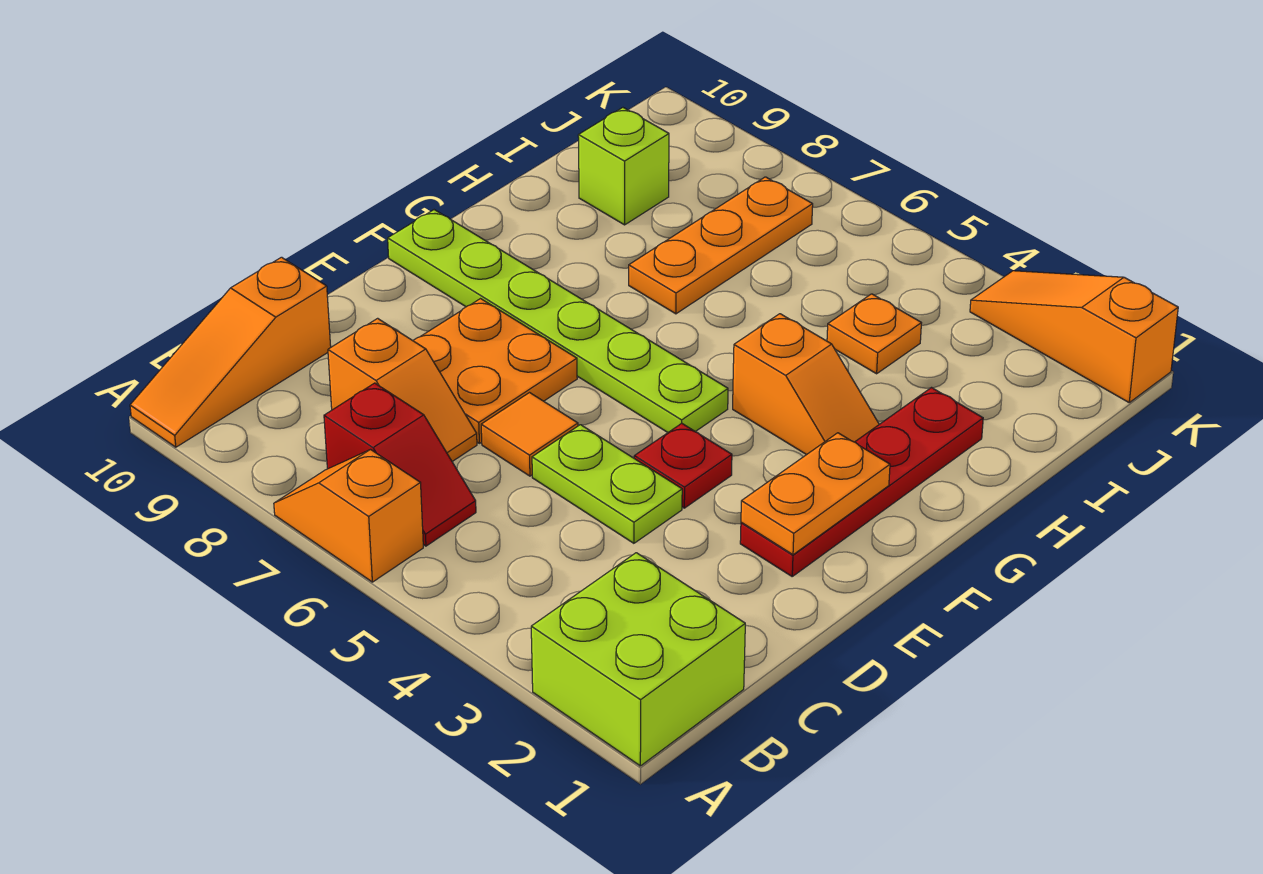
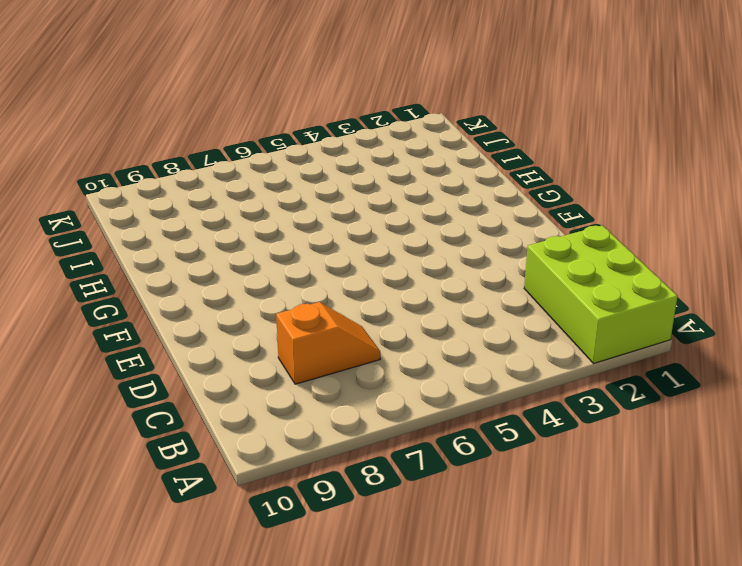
lime brick A1:C2 level 1 -> lime brick A1:B2 level 1
none -> orange slope A6:A7 level 1 top 6
none -> orange slope A10:C10 level 1 top C
none -> red slope B6:B7 level 1 top 7

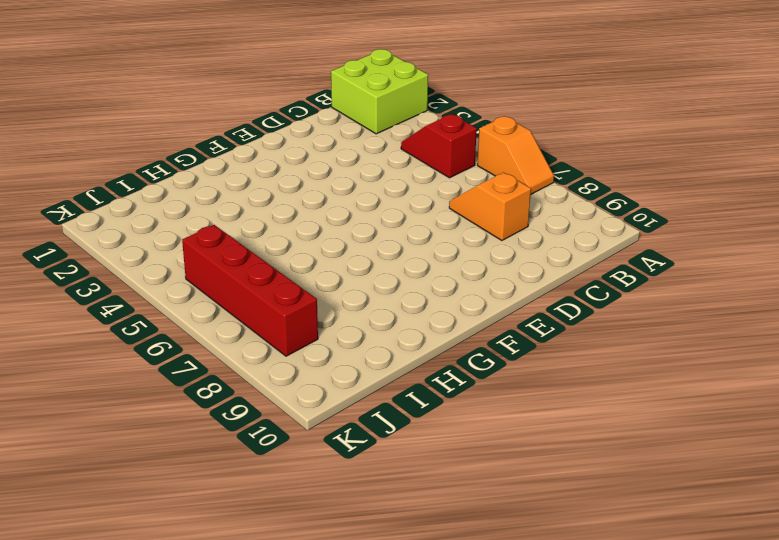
red slope B4:B5 level 1 top 5 -> red slope B6:B7 level 1 top 7
red brick J5:J8 level 1 -> orange plate H7:J7 level 1
none -> orange slope A10:C10 level 1 top C
none -> lime plate D4:D5 level 1
none -> orange tile D6 level 1

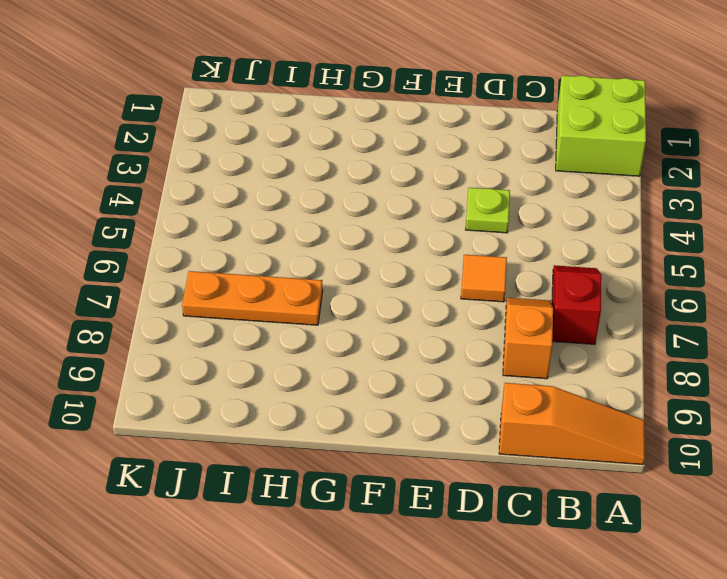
lime plate D4 level 1 -> lime plate D4:D5 level 1
none -> orange slope A6:A7 level 1 top 6
none -> orange plate D7:E8 level 1
none -> red plate E2:H2 level 1

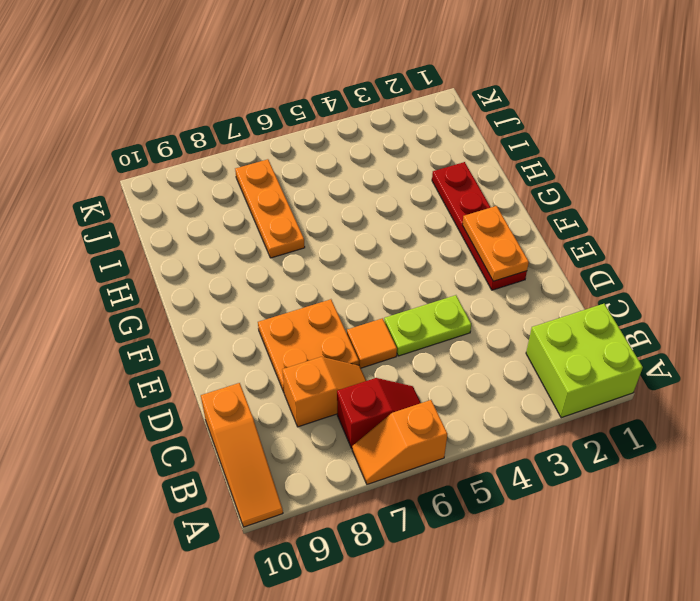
none -> red plate E4 level 1
none -> lime plate F5:F10 level 1
none -> orange slope G3:G4 level 1 top 4

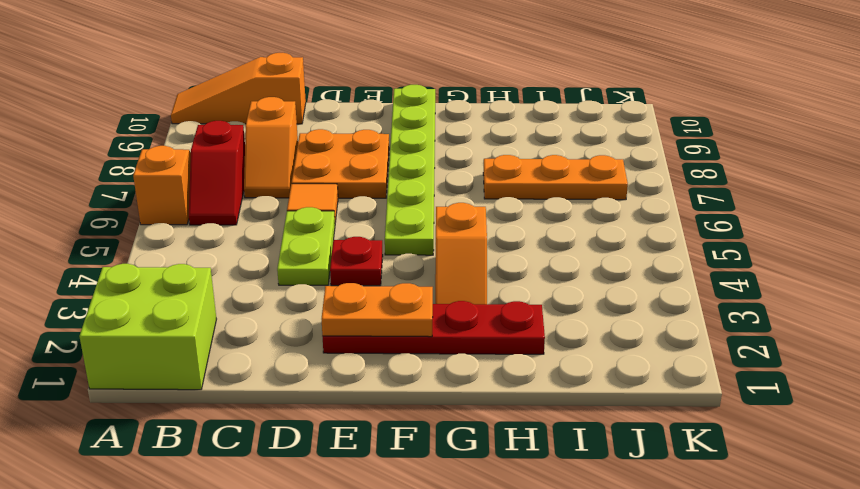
none -> orange plate I4 level 1
none -> lime brick I9 level 1
none -> orange slope K1:K3 level 1 top 1

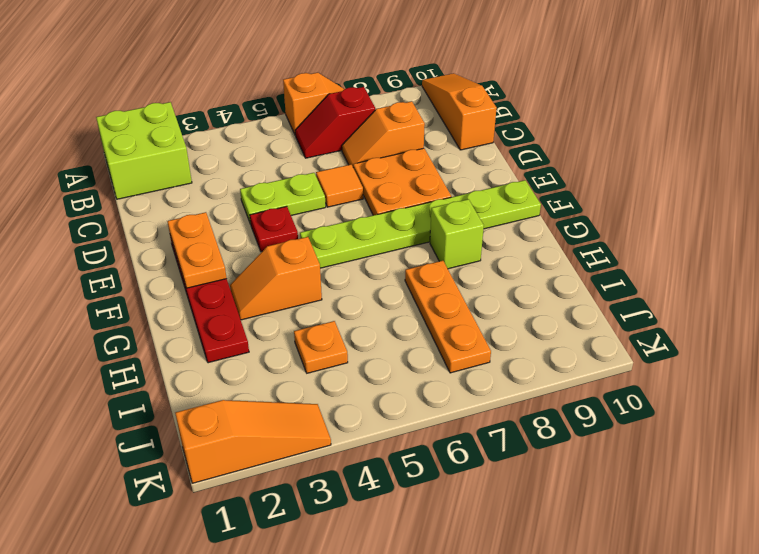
lime brick G8 level 1 -> lime brick I9 level 1

